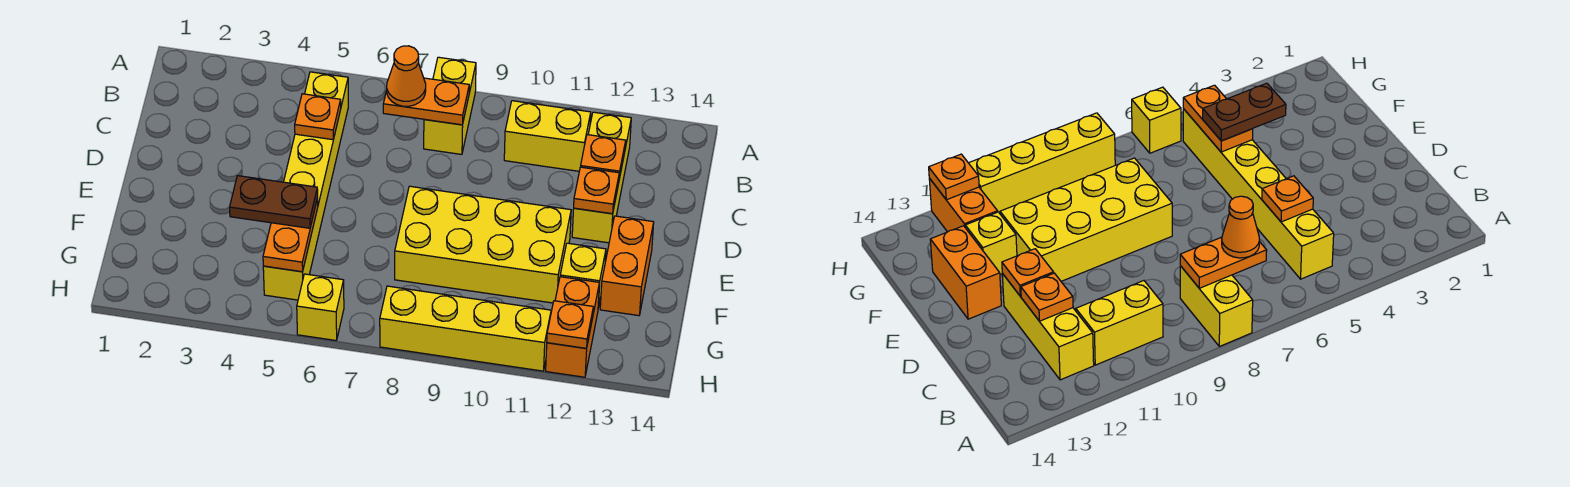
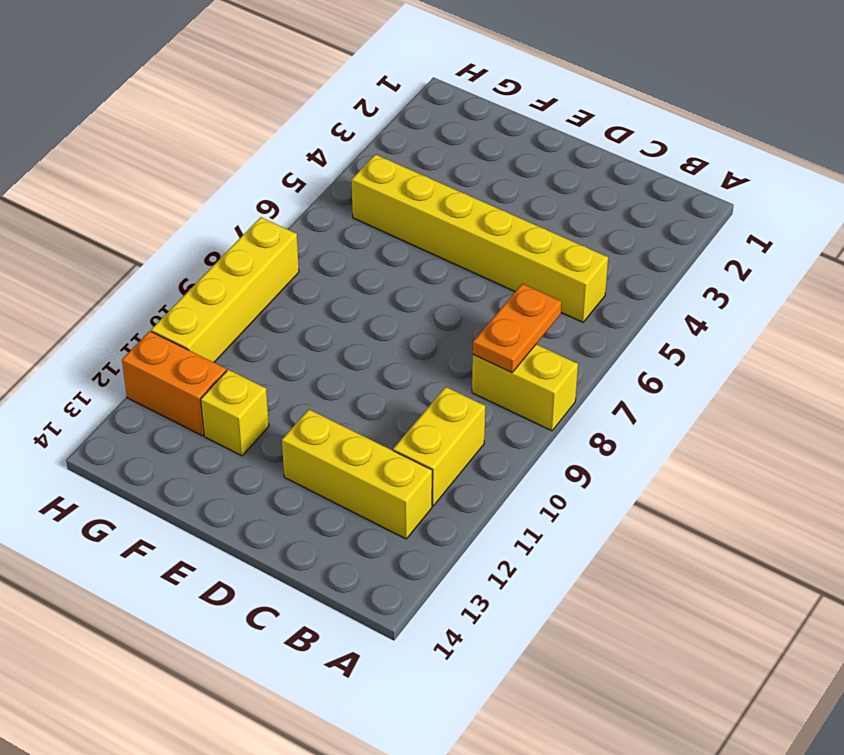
none -> yellow brick E8:F11 level 1
none -> orange brick E13:F13 level 1
none -> yellow brick H6 level 1

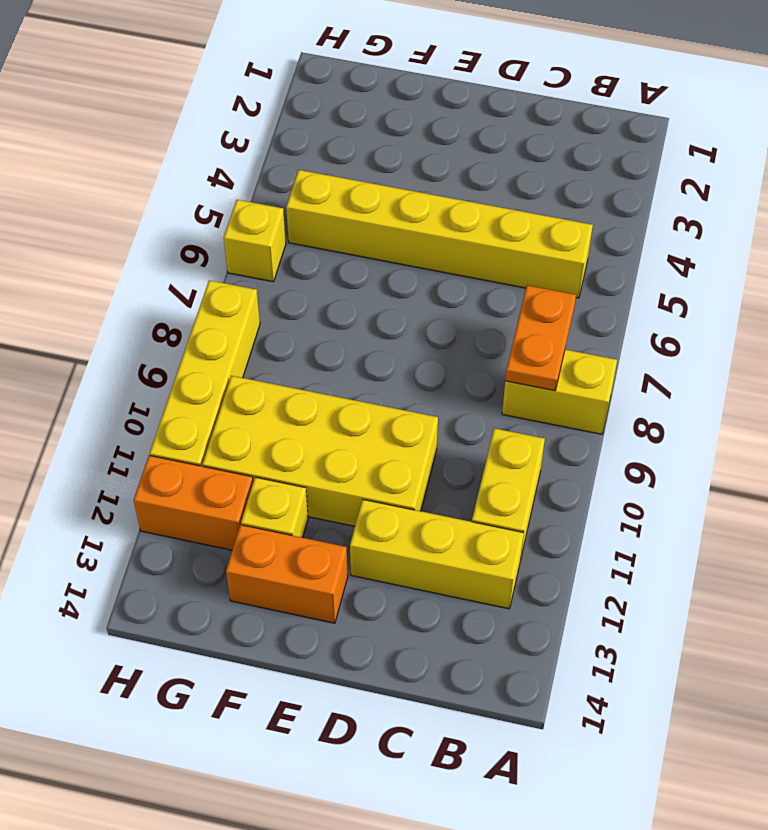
yellow brick D10:G11 level 1 -> yellow brick E8:F11 level 1
none -> orange plate C5 level 2
none -> orange plate C12 level 2
none -> orange plate D12 level 2

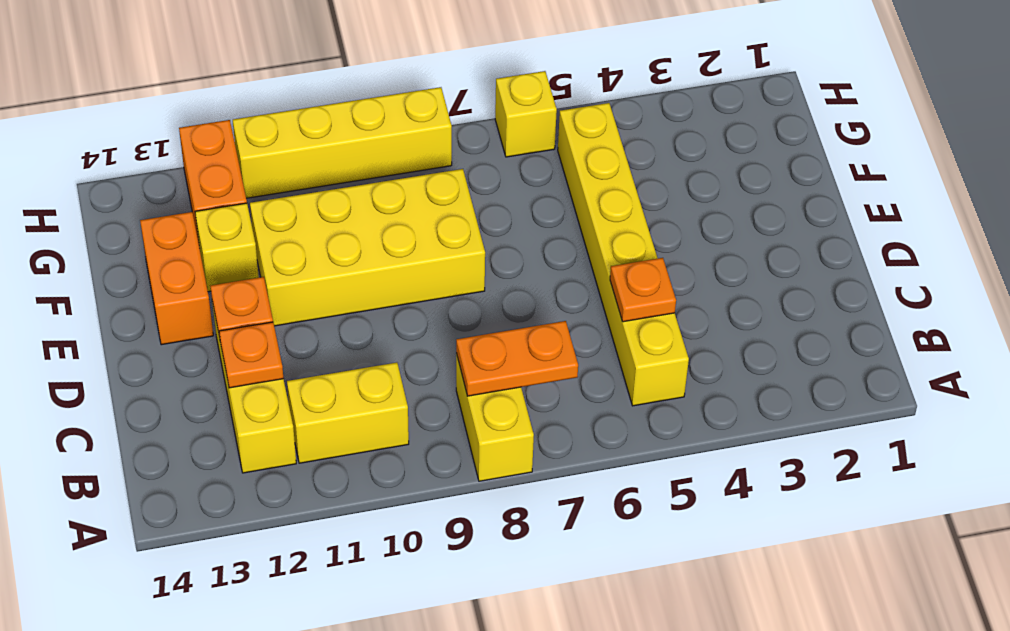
none -> orange plate F5:G5 level 2
none -> orange plate H12 level 2
none -> orange cone B7 level 3

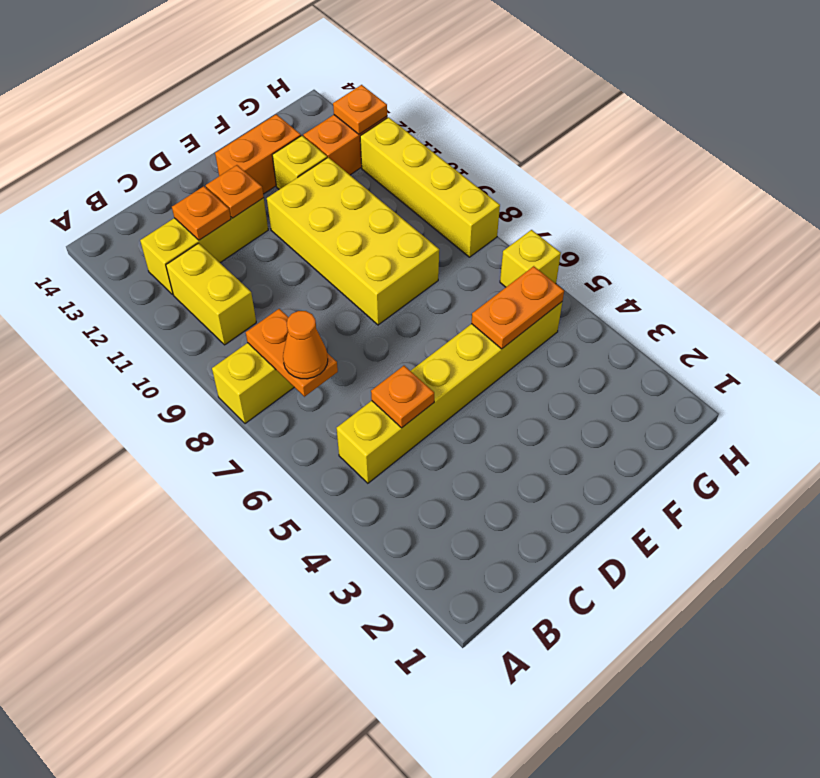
none -> brown plate F4:F5 level 3

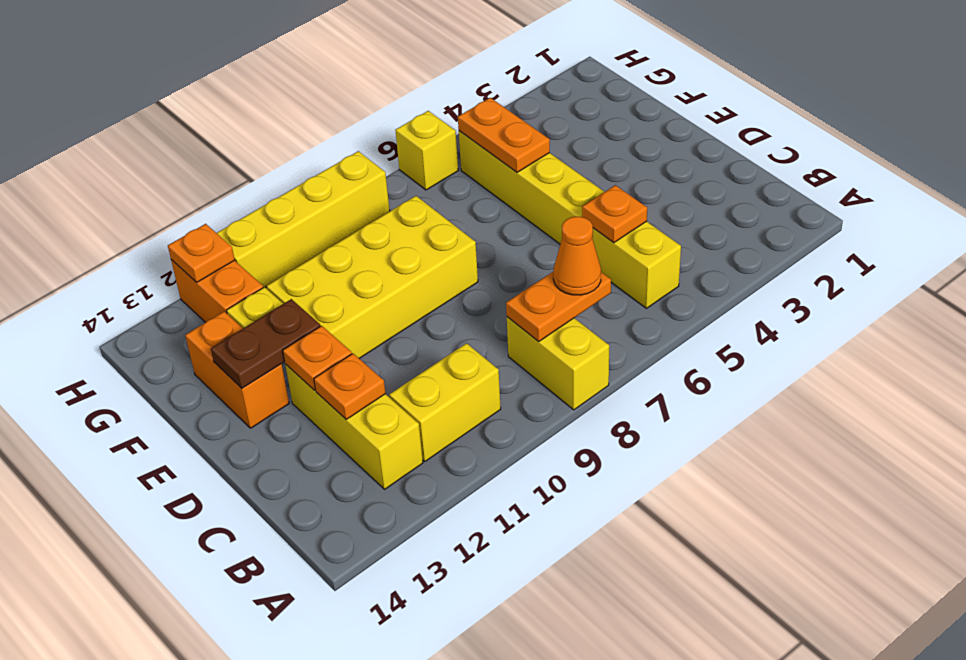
brown plate E12:E13 level 2 -> brown plate F4:F5 level 3

